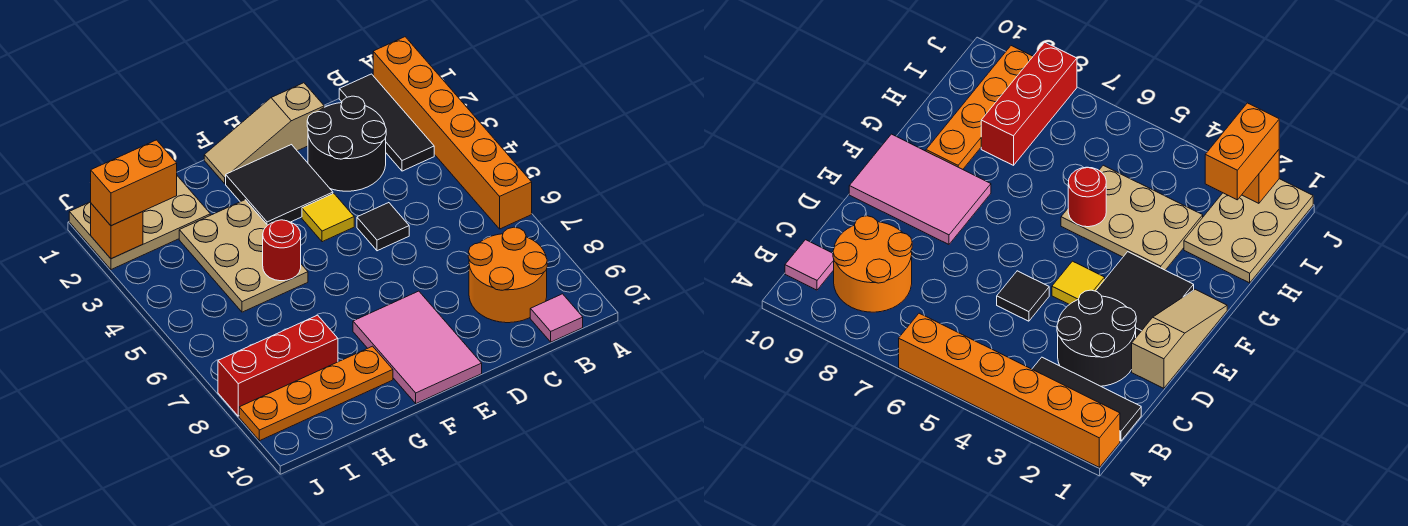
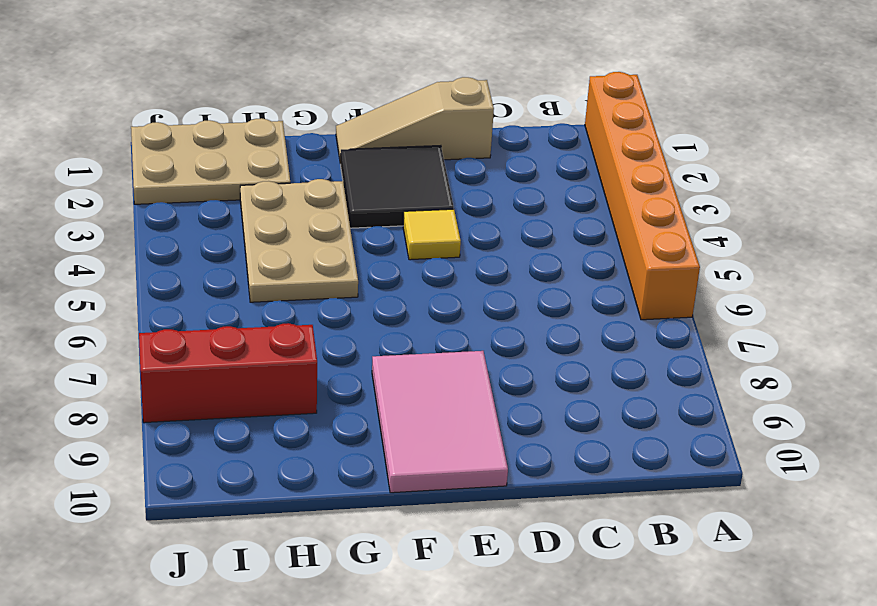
none -> black tile B1:B3 level 1
none -> orange round brick B8:C9 level 1
none -> pink tile B10 level 1

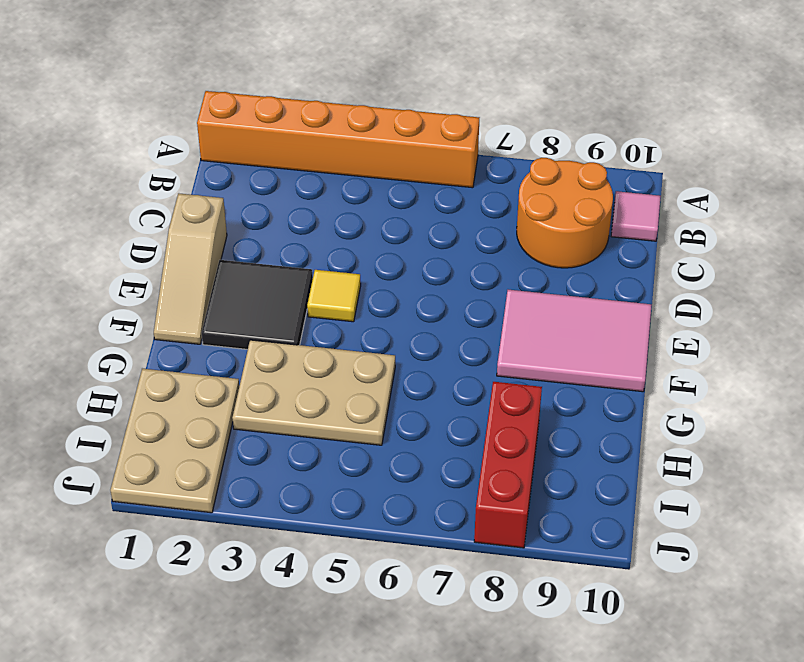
none -> black tile B1:B3 level 1
none -> black round brick C2:D3 level 1
none -> black tile D5 level 1

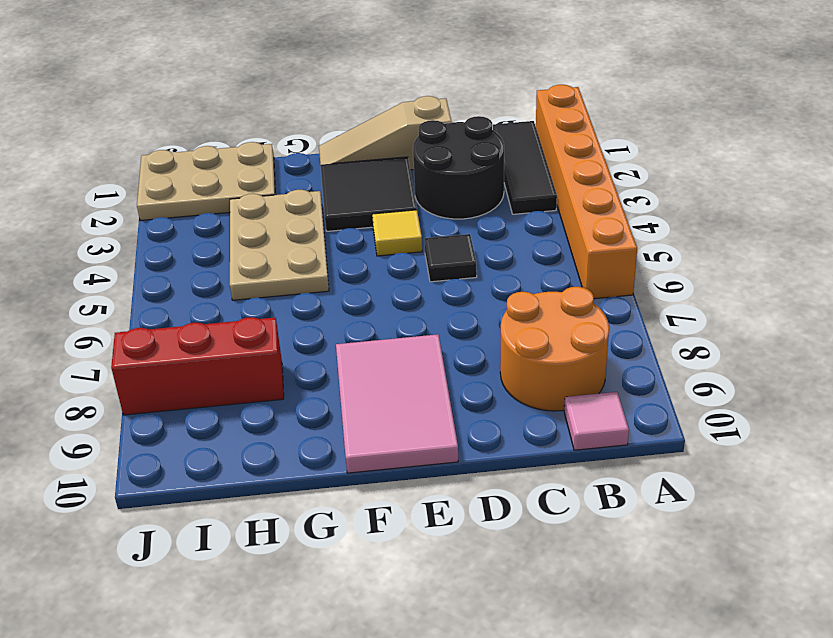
none -> orange plate G9:J9 level 1
none -> red round brick G5 level 2
none -> orange brick J2 level 2

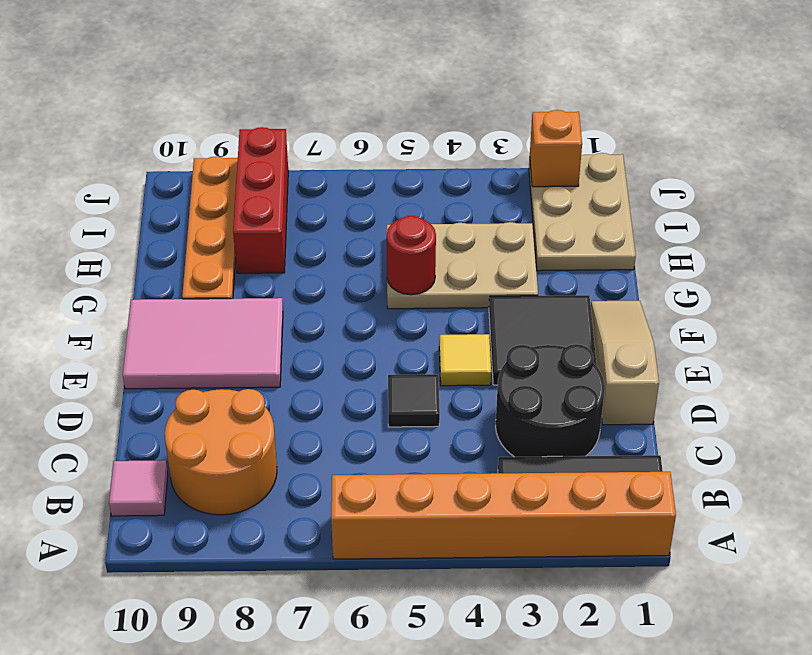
none -> orange brick I2:J2 level 3

